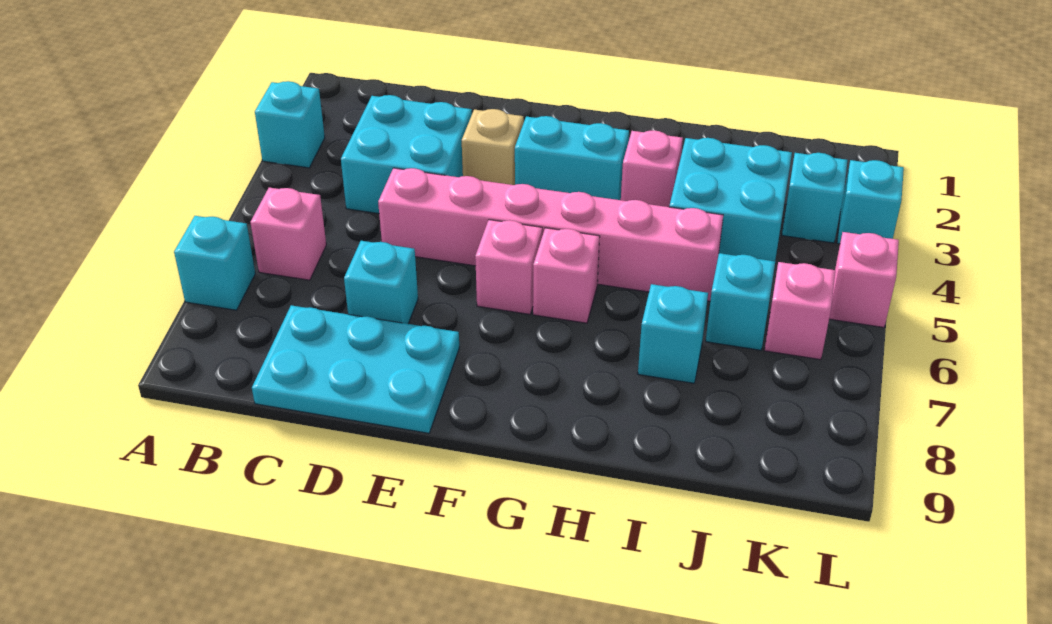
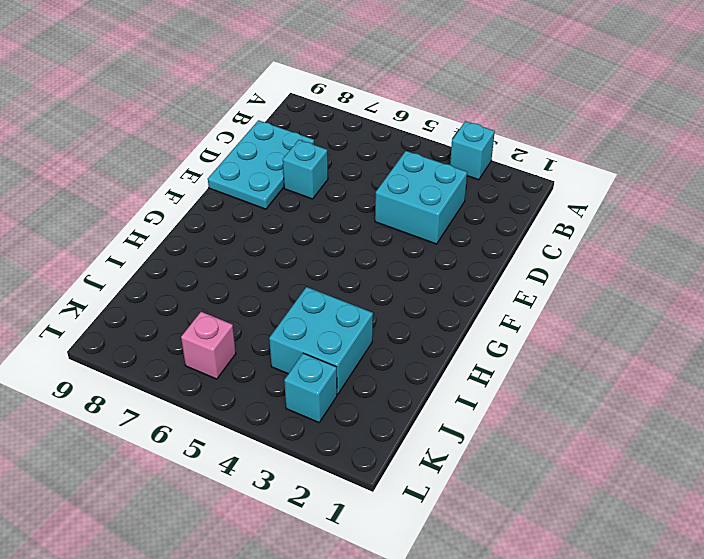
none -> cyan brick A7 level 1
none -> pink brick B6 level 1
none -> pink brick D5:I5 level 1

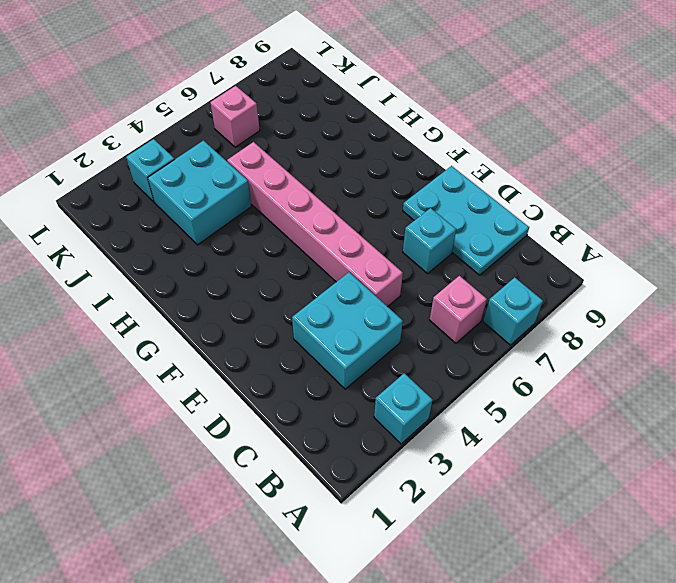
none -> tan brick E3 level 1
none -> cyan brick F3:G3 level 1
none -> pink brick F6 level 1

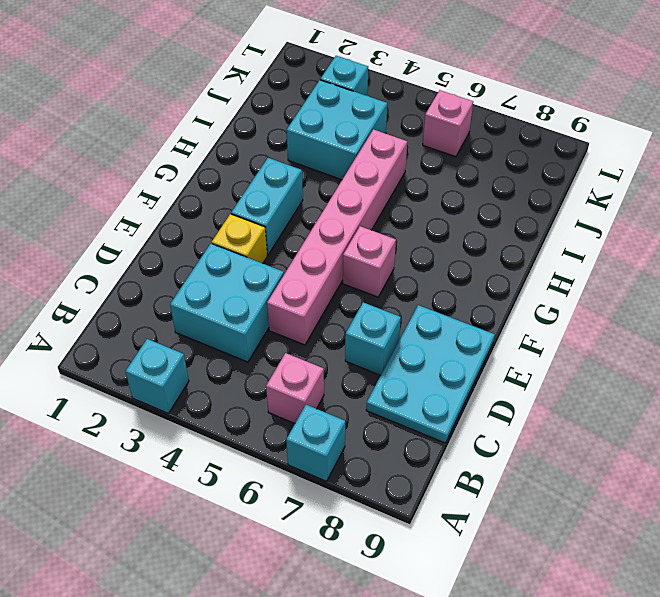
yellow brick E3 level 1 -> tan brick E3 level 1
none -> pink brick G6 level 1
none -> pink brick H3 level 1
none -> cyan brick I7 level 1

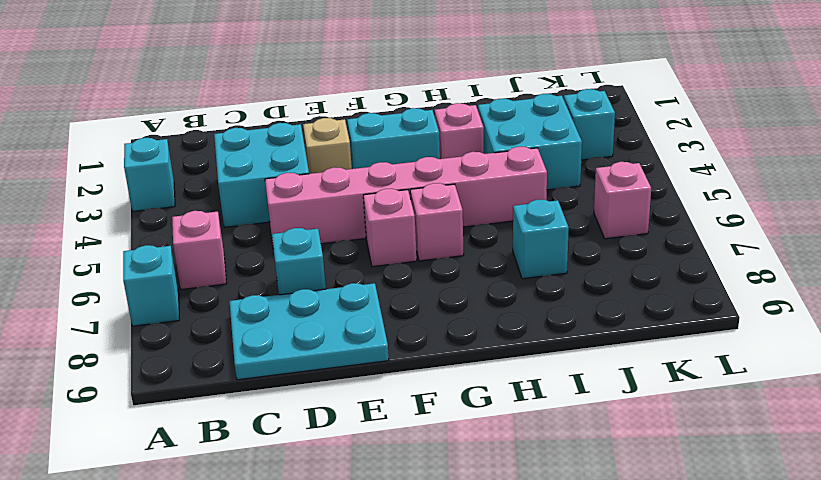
none -> cyan brick J6 level 1
none -> cyan brick L3 level 1
none -> pink brick L5 level 1

